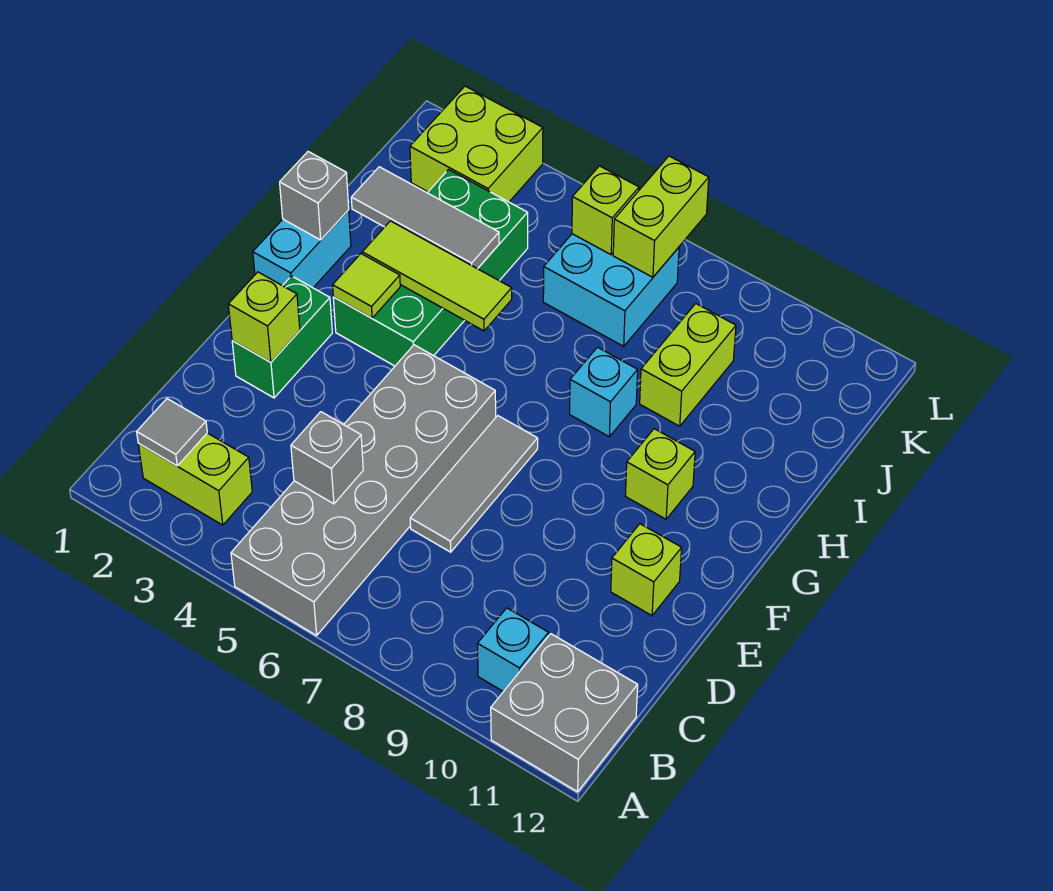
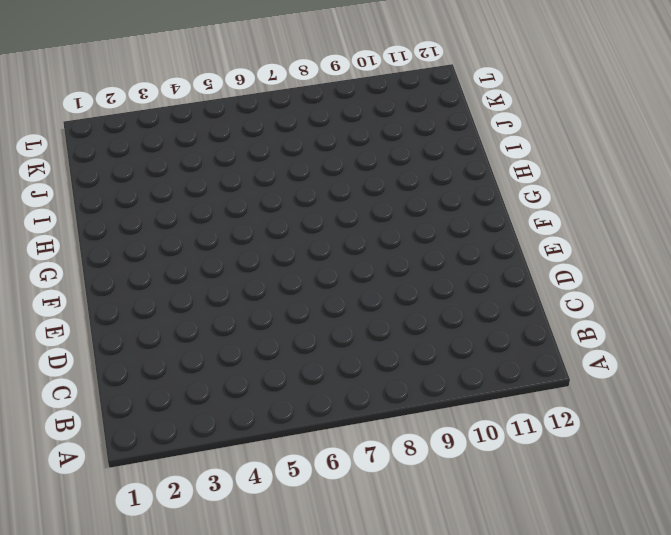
none -> grey brick A5:F6 level 1
none -> grey brick A11:B12 level 1
none -> lime brick B2:B3 level 1

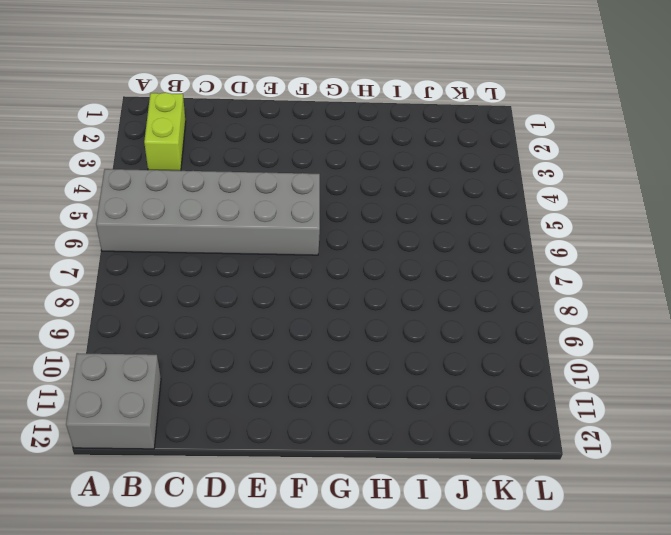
none -> cyan brick B10 level 1
none -> grey tile D7:F7 level 1
none -> green brick E2:F2 level 1

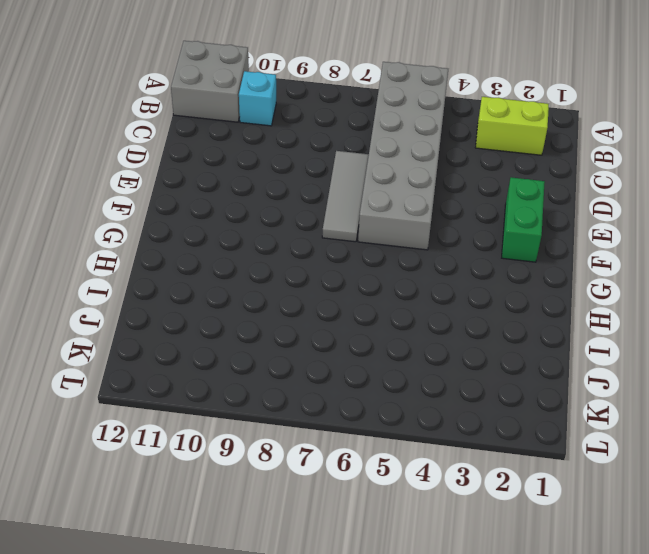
none -> lime brick E11 level 1
none -> cyan brick G1:H1 level 1
none -> green brick G3:J4 level 1

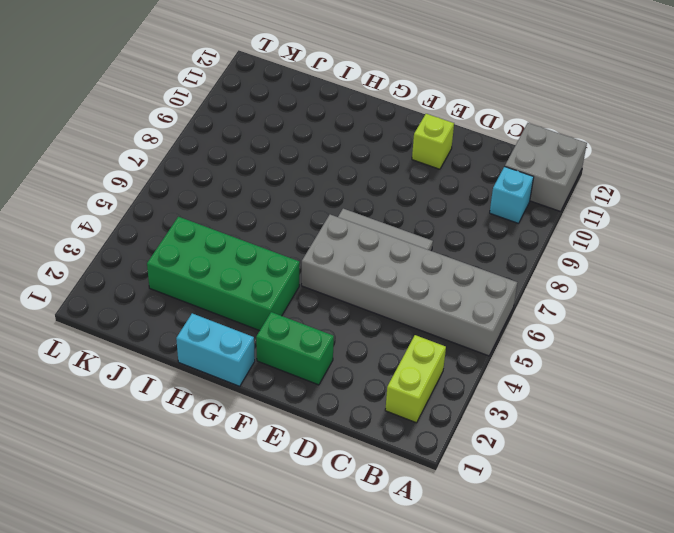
none -> lime brick G10 level 1
none -> cyan brick H8 level 1
none -> lime brick I9:J9 level 1

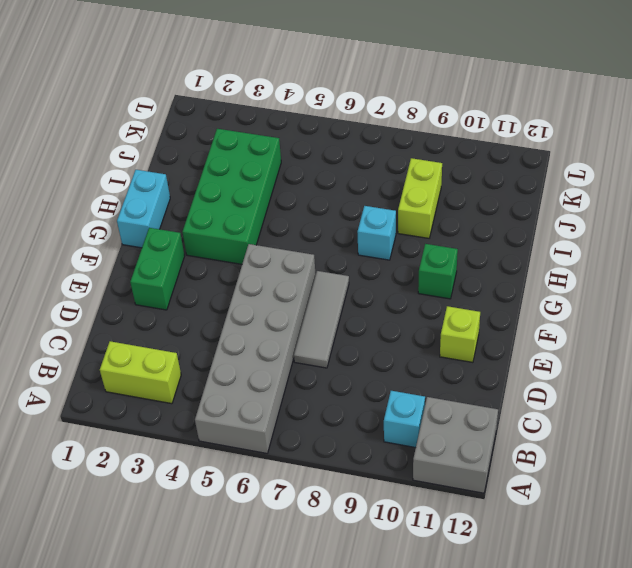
green brick G10 level 1 -> lime brick G10 level 1
none -> cyan brick J6:K7 level 1
none -> lime brick K2:L3 level 1
none -> grey tile B2 level 2

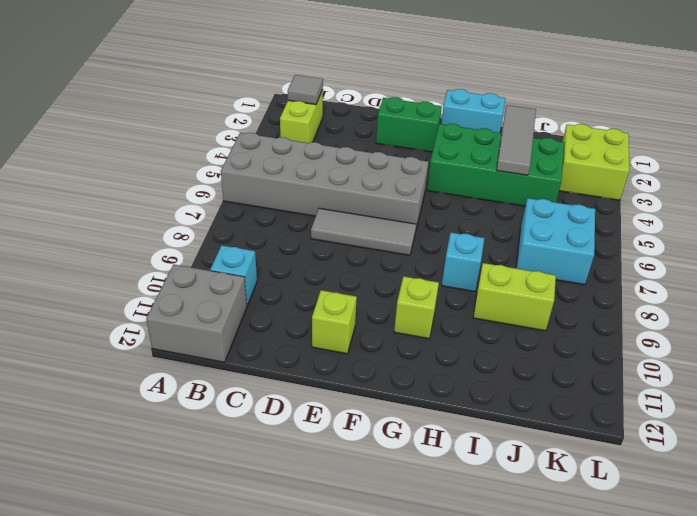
none -> grey brick C5 level 2
none -> lime brick E2 level 2
none -> lime tile G3 level 2

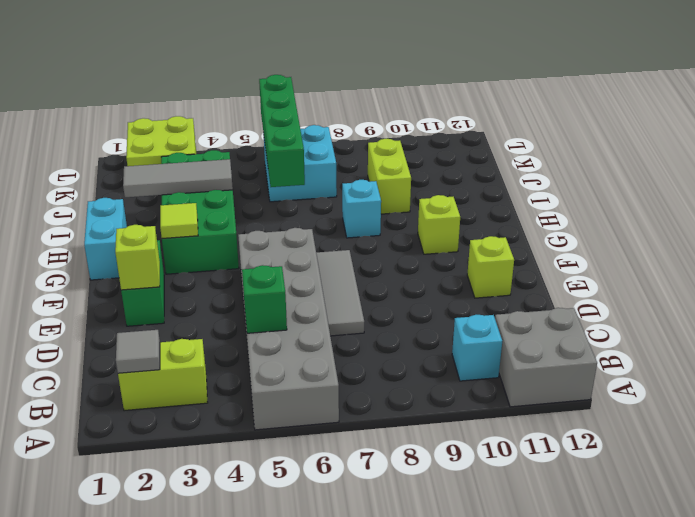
green brick C5 level 2 -> grey brick C5 level 2
green brick I6:L6 level 2 -> lime brick K6 level 2
none -> grey brick H1 level 2
none -> lime tile H3:H5 level 2
none -> lime brick K7:L7 level 2

